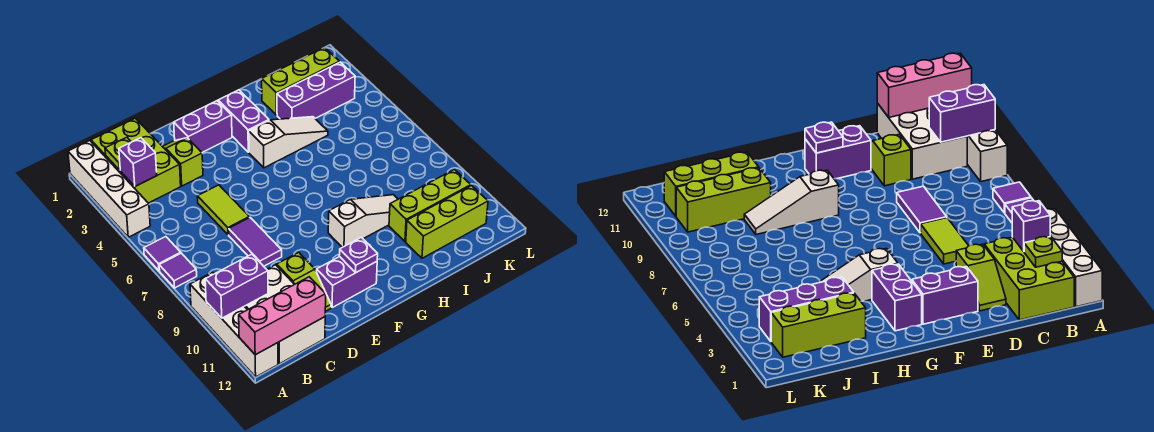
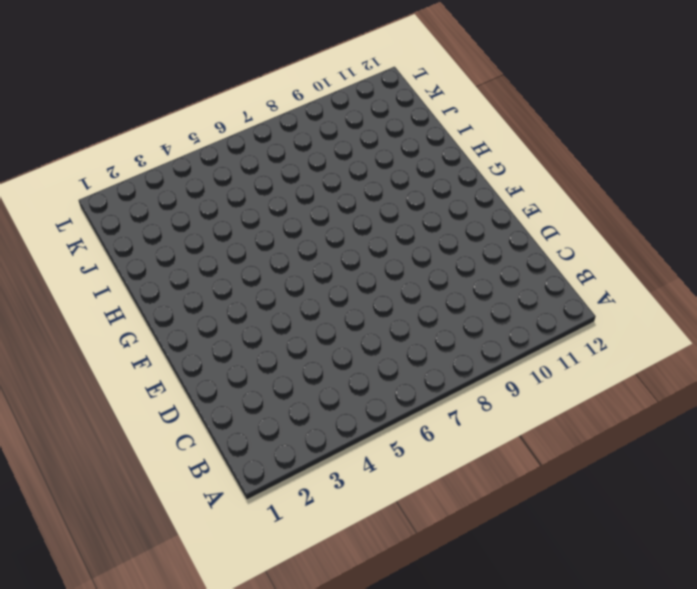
none -> white brick A1:A4 level 1
none -> purple tile A6 level 1
none -> purple tile A7 level 1

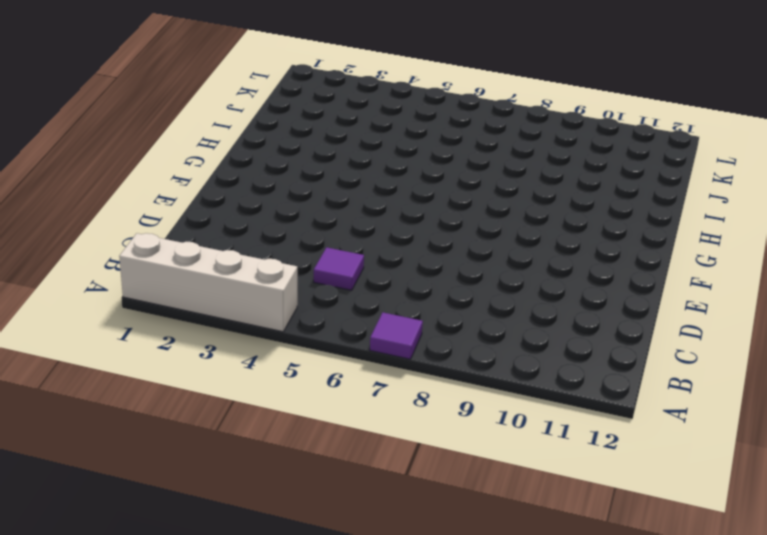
purple tile C5 level 1 -> purple tile A6 level 1
none -> white brick A9:A12 level 1
none -> lime brick B1:C3 level 1
none -> white brick B10:C12 level 1

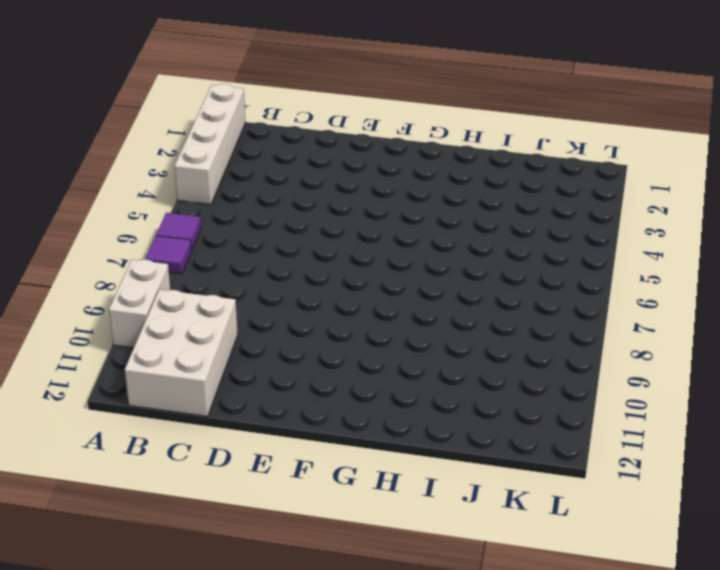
white brick A9:A10 level 1 -> white brick A9:A12 level 1
none -> lime brick B1:C3 level 1
none -> lime slope D2:D3 level 1 top 3
none -> lime tile D5:D6 level 1

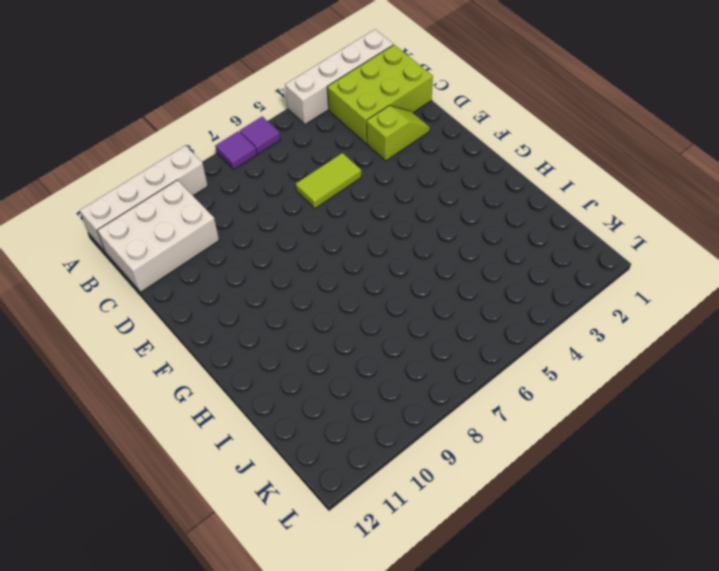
none -> purple tile D7:D8 level 1
none -> lime slope D10:D11 level 1 top 10
none -> purple brick E2:F2 level 1

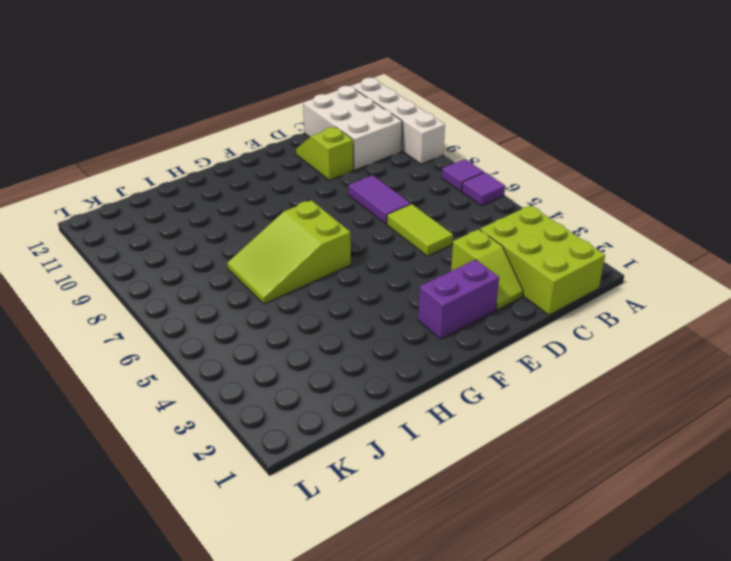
lime slope G6:I7 level 1 top G -> none
none -> white brick A1:A4 level 1
none -> purple brick E11:F11 level 1
none -> purple brick G2:G3 level 1

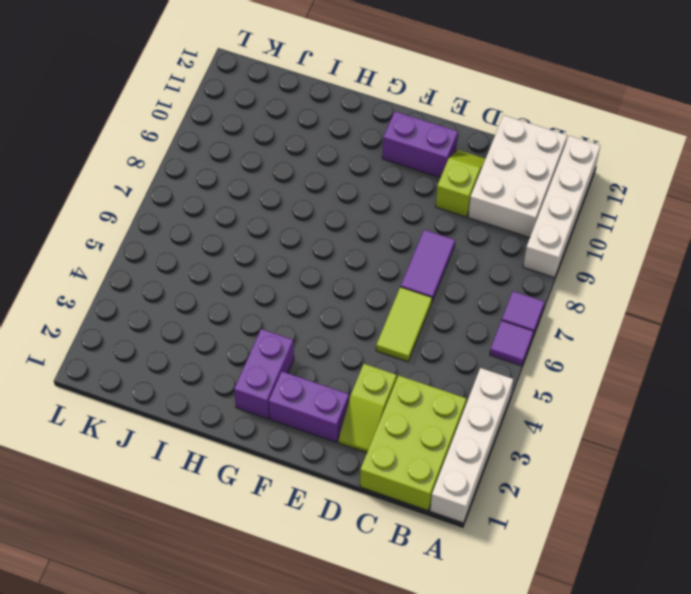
none -> white slope G4:I4 level 1 top G
none -> white slope G9:I9 level 1 top G
none -> lime brick I2:K2 level 1

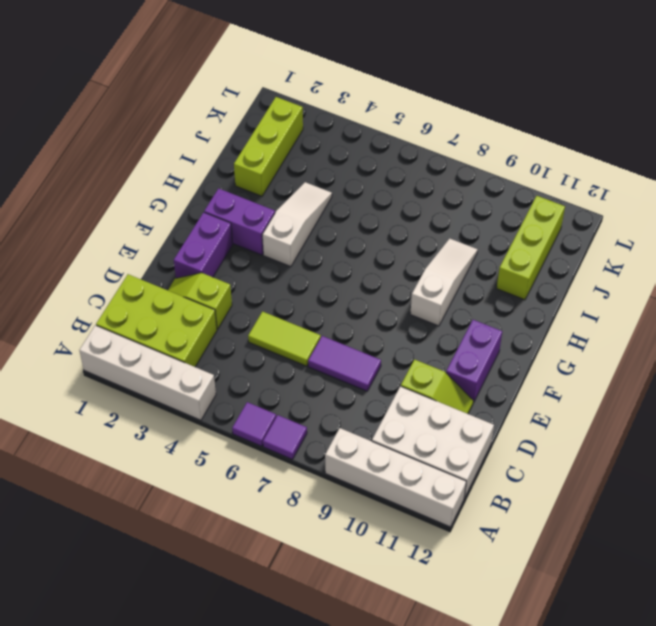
none -> purple brick I3:K3 level 1
none -> lime brick I10:K10 level 1
none -> purple brick A10:B10 level 2

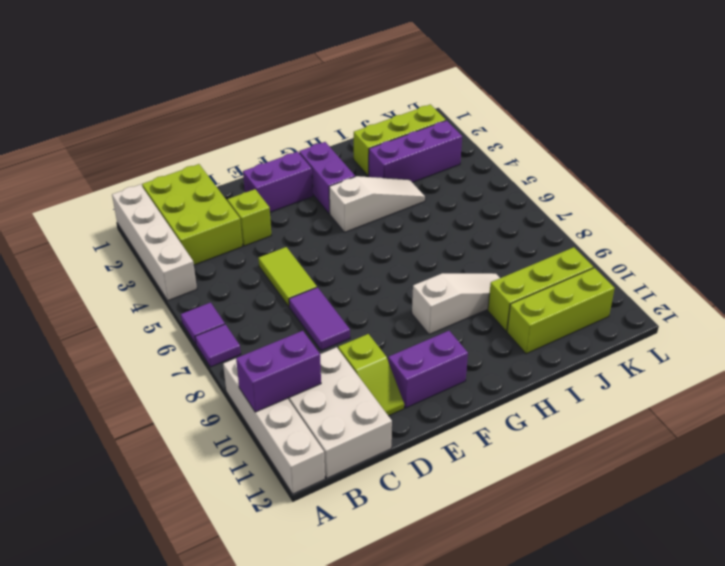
none -> pink brick A12:C12 level 2
none -> lime plate B2 level 2
none -> purple brick B3 level 2

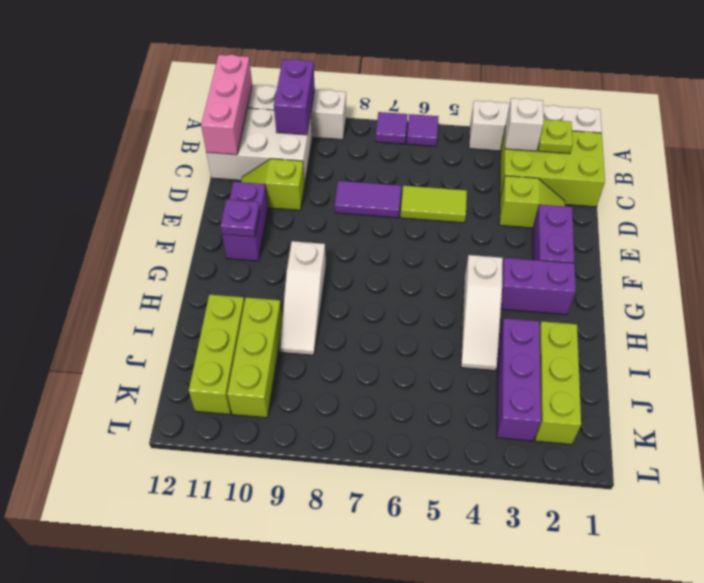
white brick B3 level 2 -> purple brick B3 level 2

